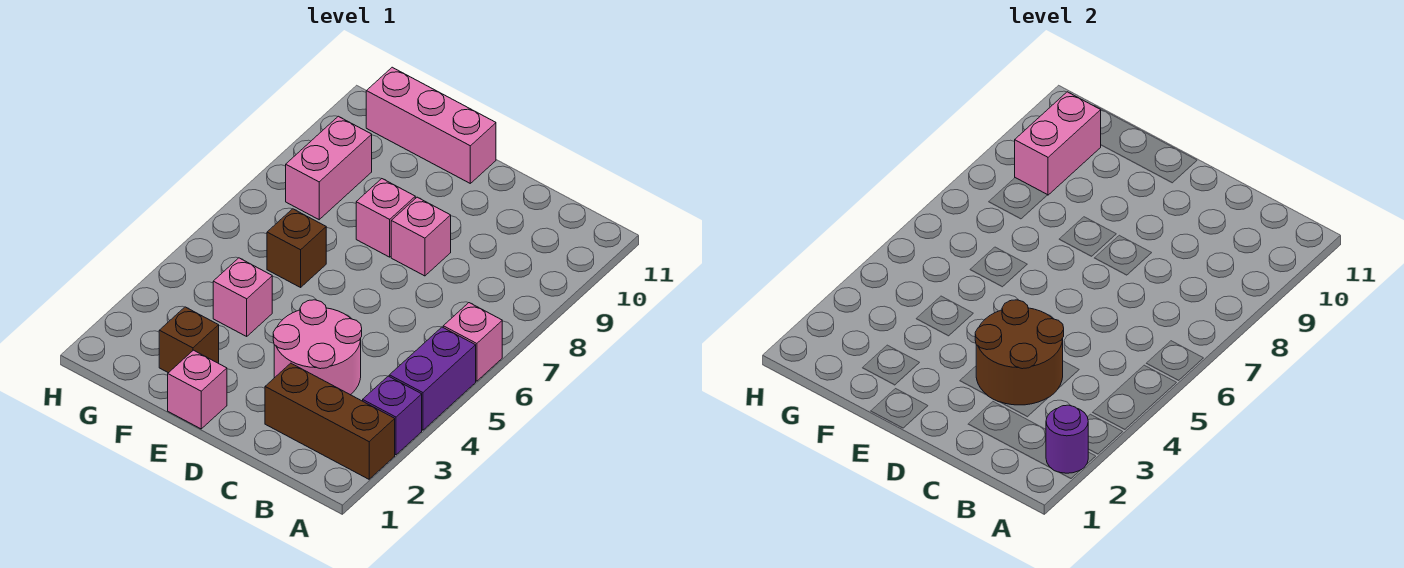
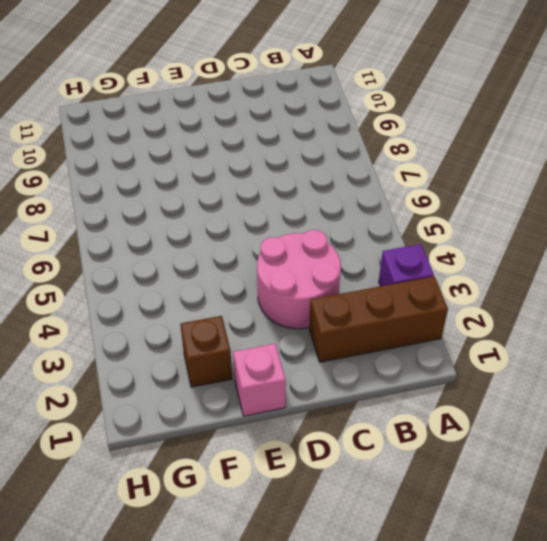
none -> purple brick A4:A5 level 1
none -> pink brick A6 level 1
none -> pink brick D8 level 1

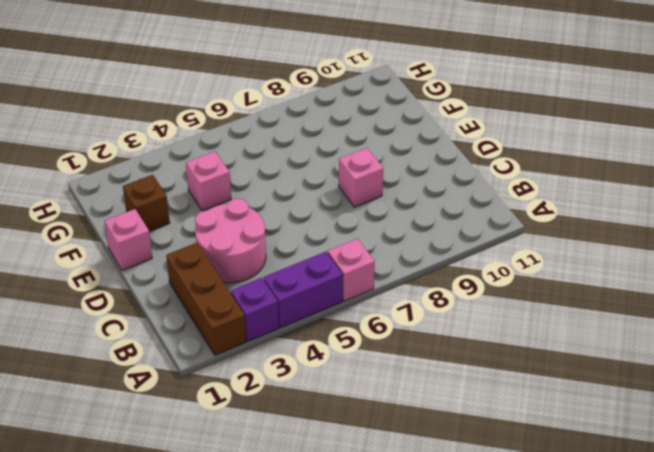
none -> pink brick E8 level 1
none -> pink brick E11:G11 level 1
none -> brown brick F6 level 1

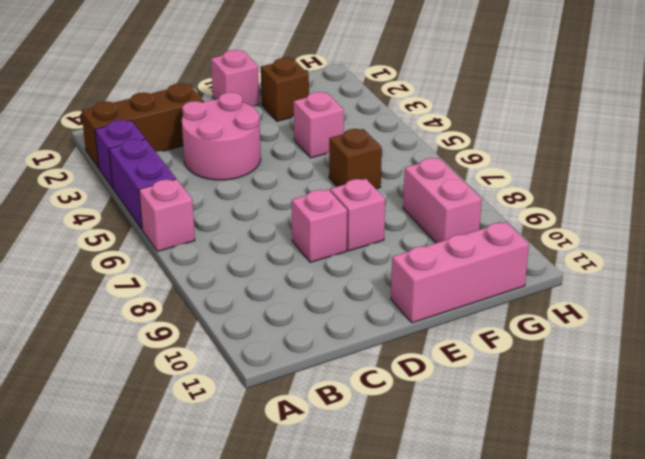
none -> purple round brick A2 level 2
none -> brown round brick C3:D4 level 2
none -> pink brick G9:G10 level 2

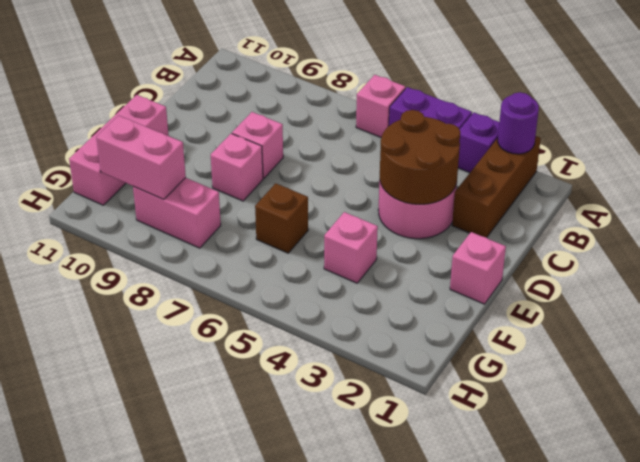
none -> brown brick F2 level 1

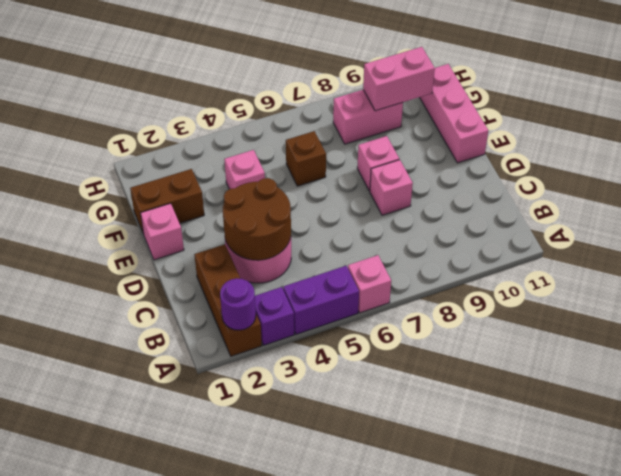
brown brick F1:F2 level 1 -> brown brick F2 level 1

